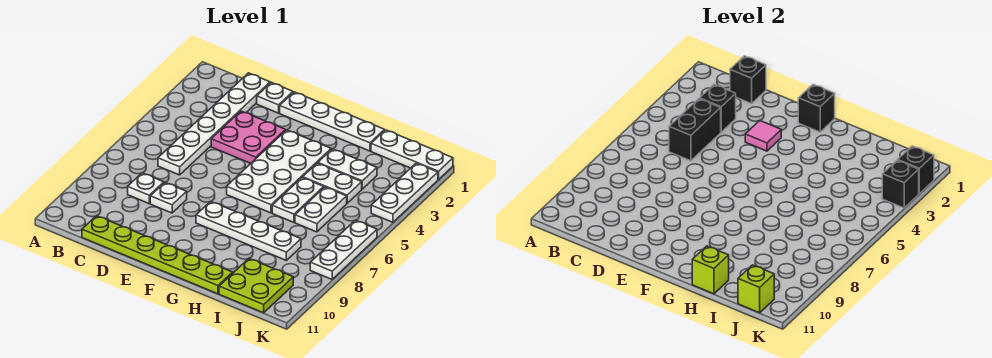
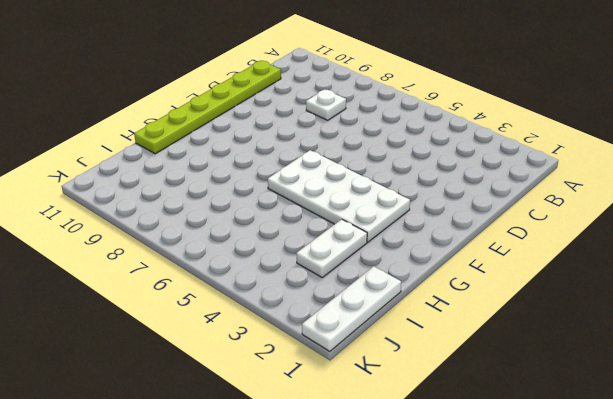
none -> white plate C1:C6 level 1
none -> white plate D1 level 1
none -> pink plate D3:E4 level 1

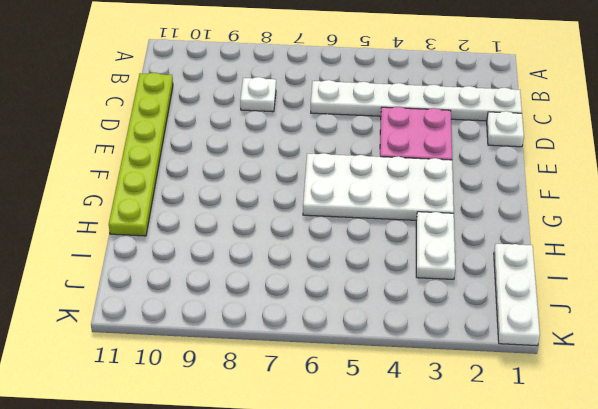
none -> white plate D8 level 1
none -> white plate E1:H1 level 1
none -> white plate F8:I8 level 1

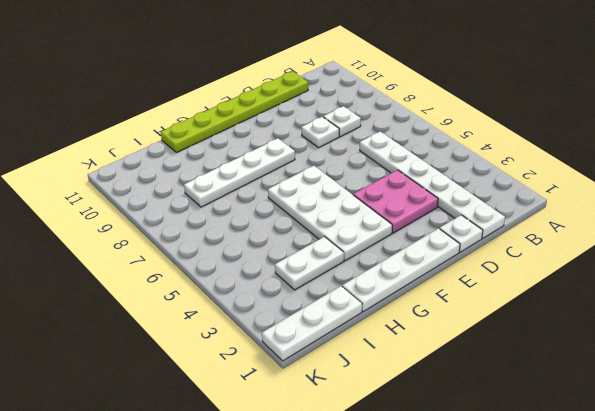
none -> white plate H4:I4 level 1
none -> white plate H5:H6 level 1
none -> white plate I5:I6 level 1

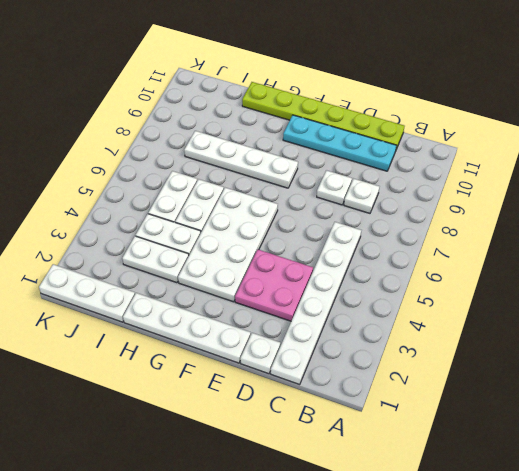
cyan plate C10:F10 level 1 -> none
none -> lime plate I10:J11 level 1
none -> white plate K2:K4 level 1
none -> white plate K6:K8 level 1

